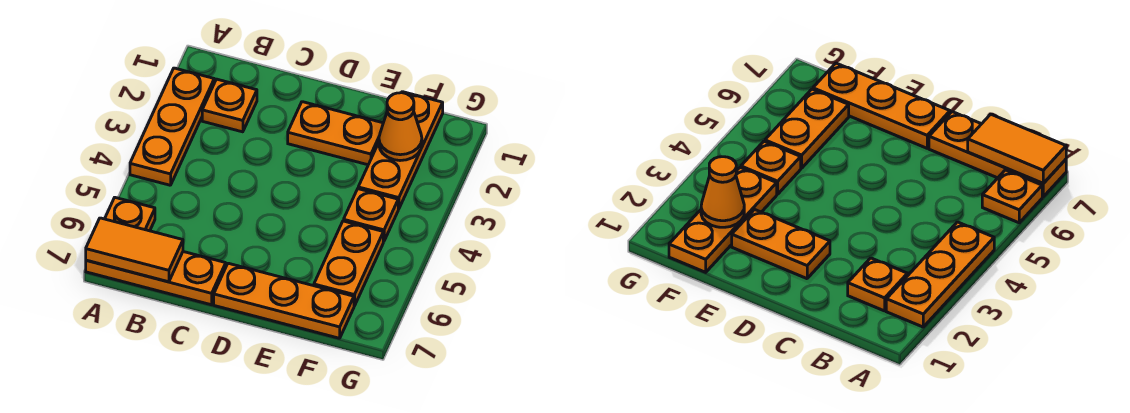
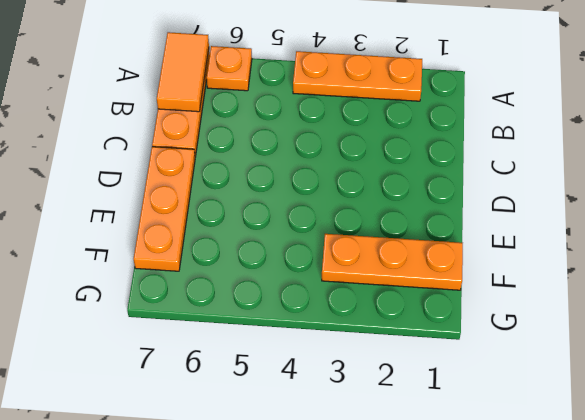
none -> orange plate B2 level 1
none -> orange plate D2:E2 level 1

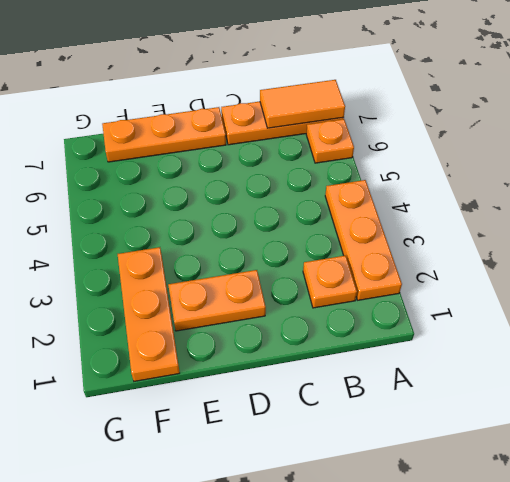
none -> orange plate F4 level 1
none -> orange plate F5:F6 level 1

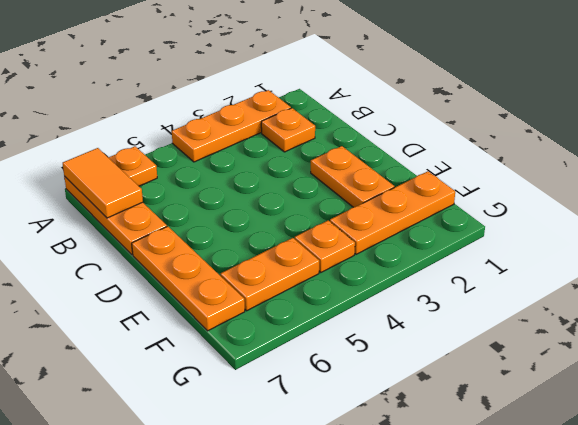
none -> orange cone F2 level 2

